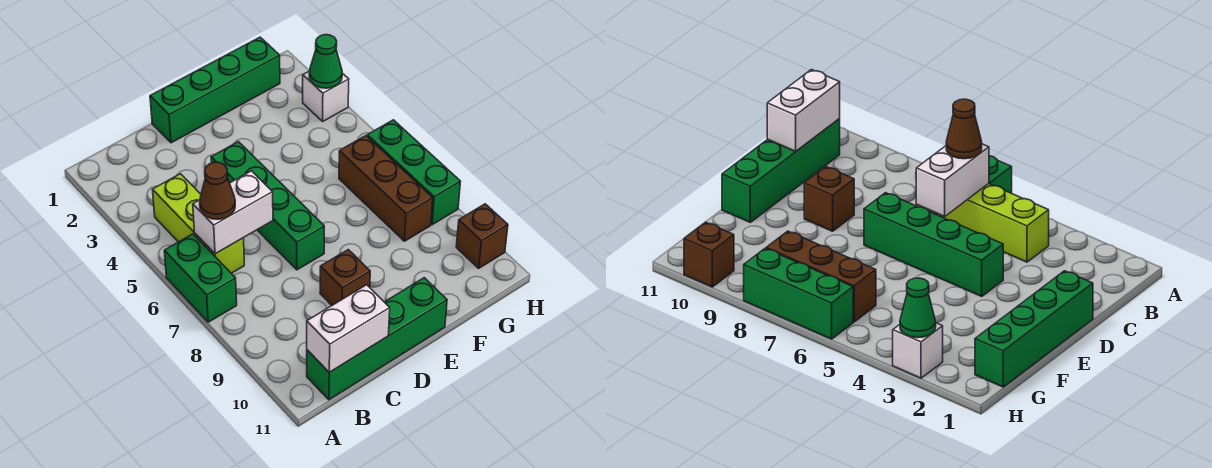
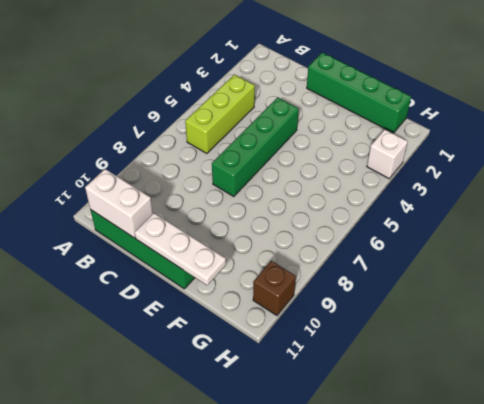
white plate D11:F11 level 2 -> none
none -> green brick A6:A7 level 1
none -> brown brick D9 level 1
none -> brown brick G6:G8 level 1

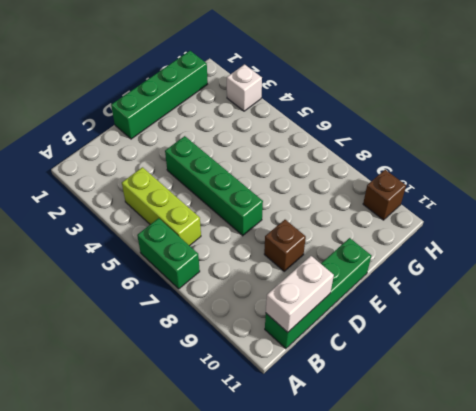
none -> brown brick G6:G8 level 1
none -> green brick H6:H8 level 1
none -> white brick B6:C6 level 2

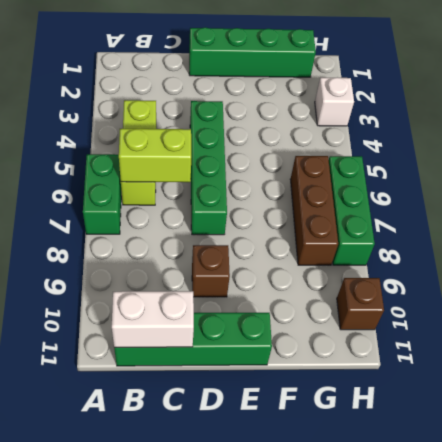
lime brick B6:C6 level 2 -> white brick B6:C6 level 2
none -> green cone H3 level 2
none -> brown cone B6 level 3

